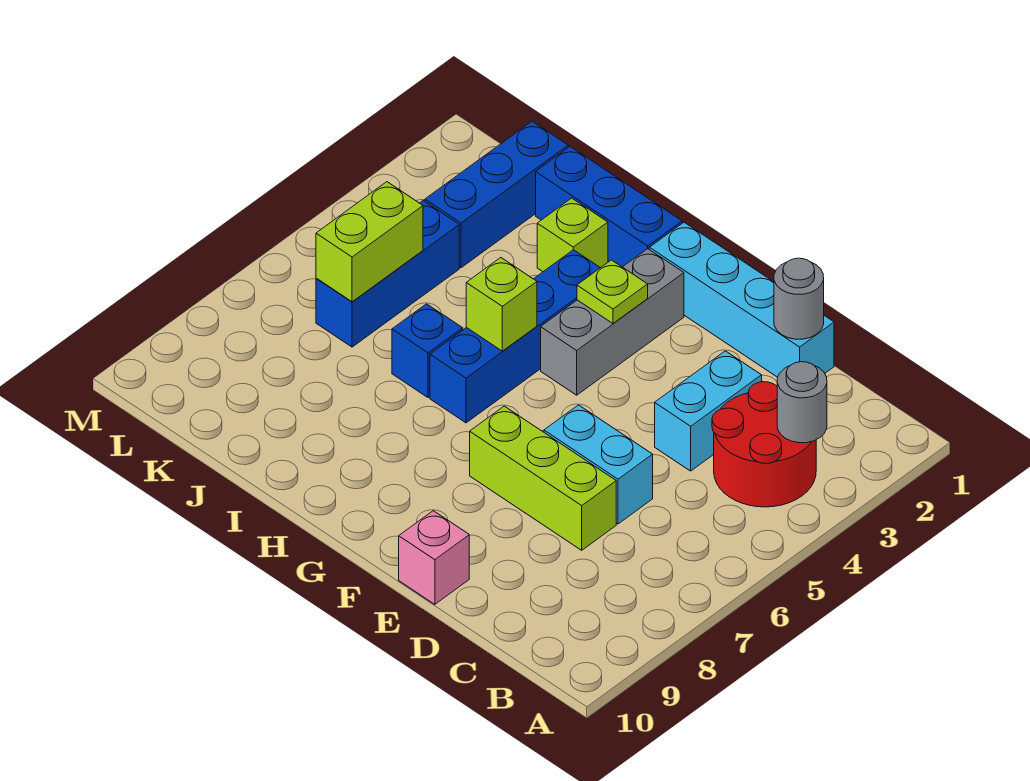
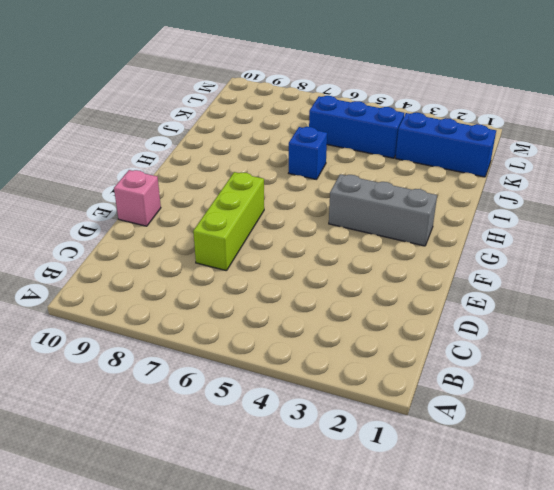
none -> red round brick B3:C4 level 1
none -> cyan brick D1:G1 level 1
none -> cyan brick D3:D4 level 1

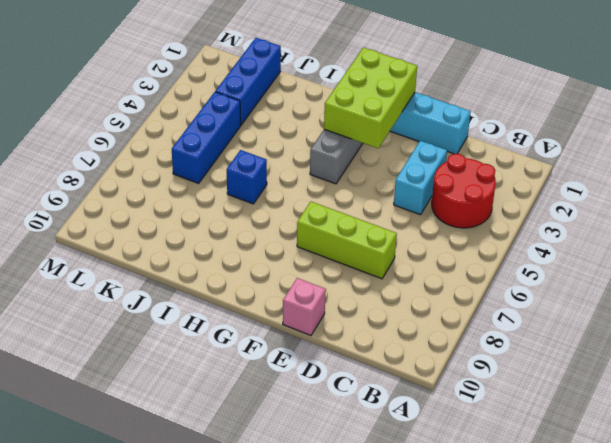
lime brick F1:G3 level 2 -> lime plate G3 level 2
none -> cyan brick D6:E6 level 1
none -> blue brick H1:J1 level 1
none -> blue brick H3:H6 level 1

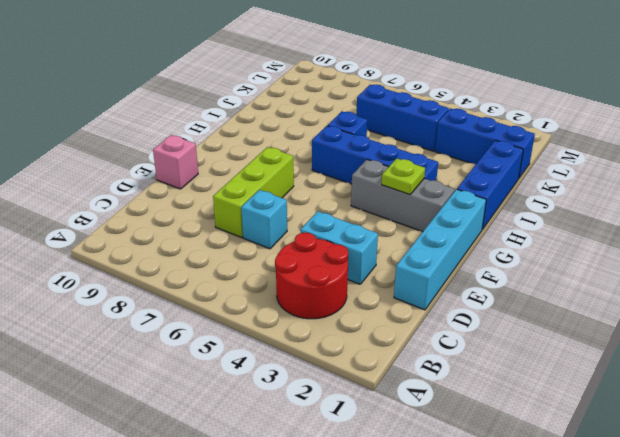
cyan brick D6 level 1 -> cyan brick D6:E6 level 1
none -> lime brick I2 level 1
none -> grey round brick B3 level 2
none -> grey round brick D1 level 2

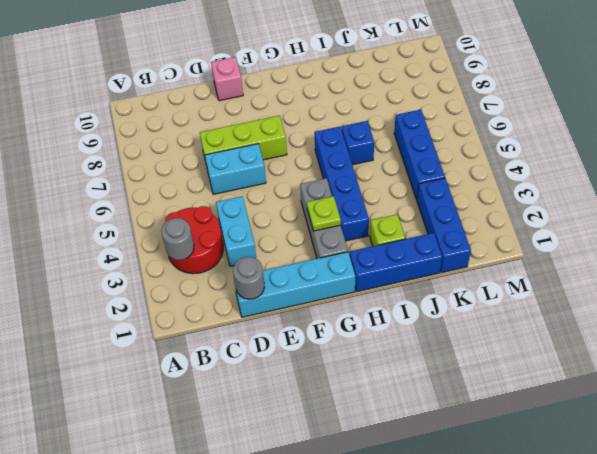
none -> lime brick H5 level 2
none -> lime brick K5:K6 level 2

